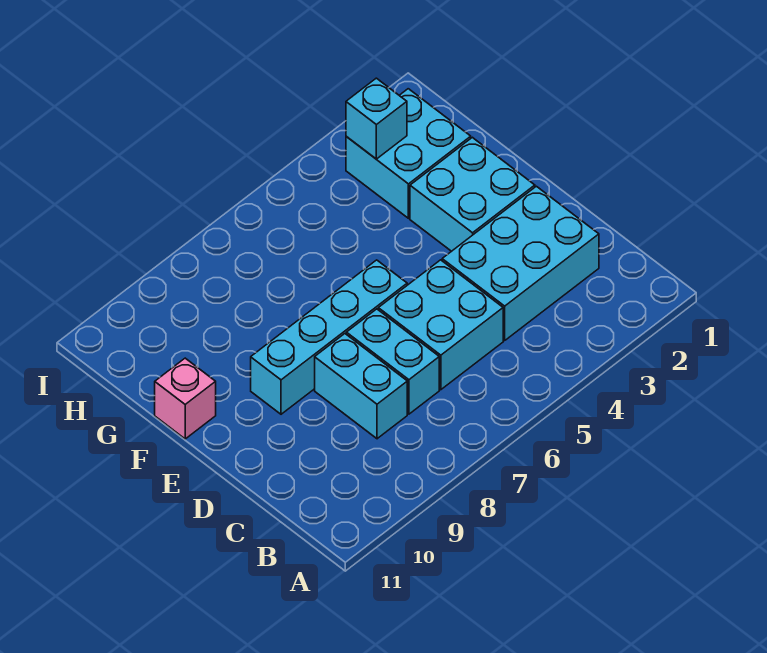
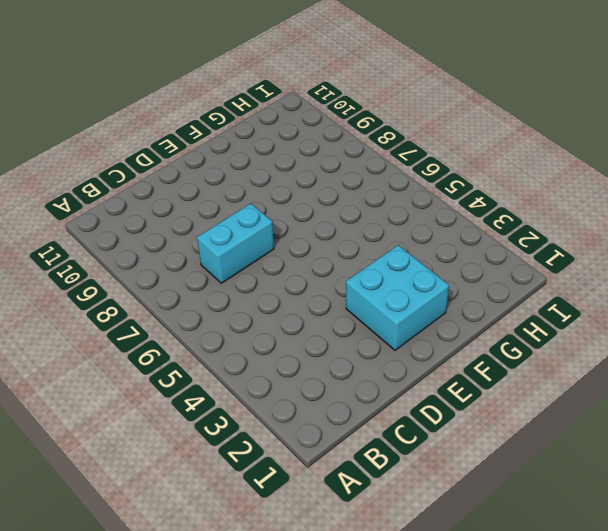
none -> cyan brick C2:D4 level 1
none -> cyan brick C5:D6 level 1

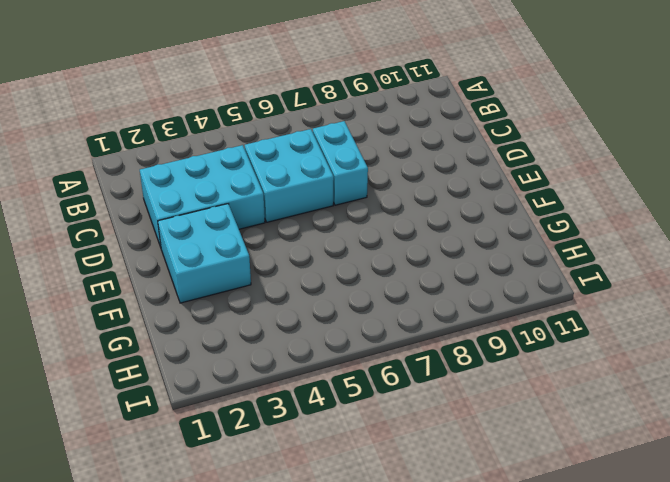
none -> cyan brick C8:D8 level 1
none -> cyan brick E6:E9 level 1

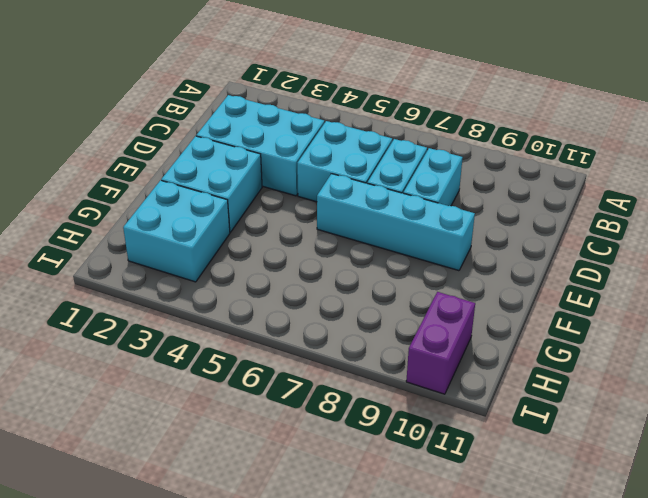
purple brick H10:I10 level 1 -> none
none -> pink brick F11 level 1
none -> cyan brick H3 level 2

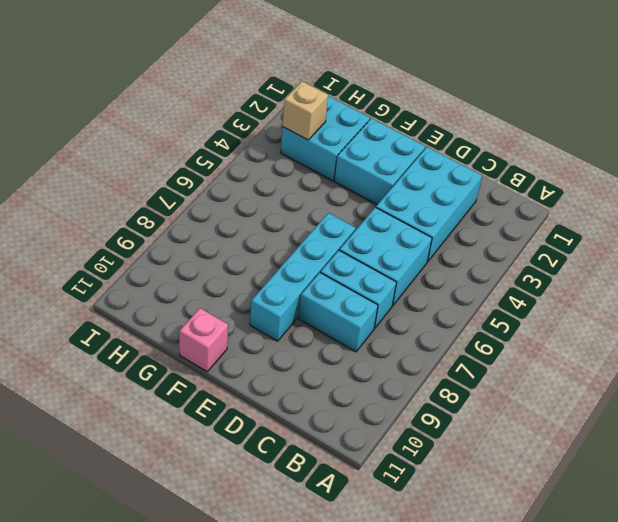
tan brick H3 level 2 -> cyan brick H3 level 2

